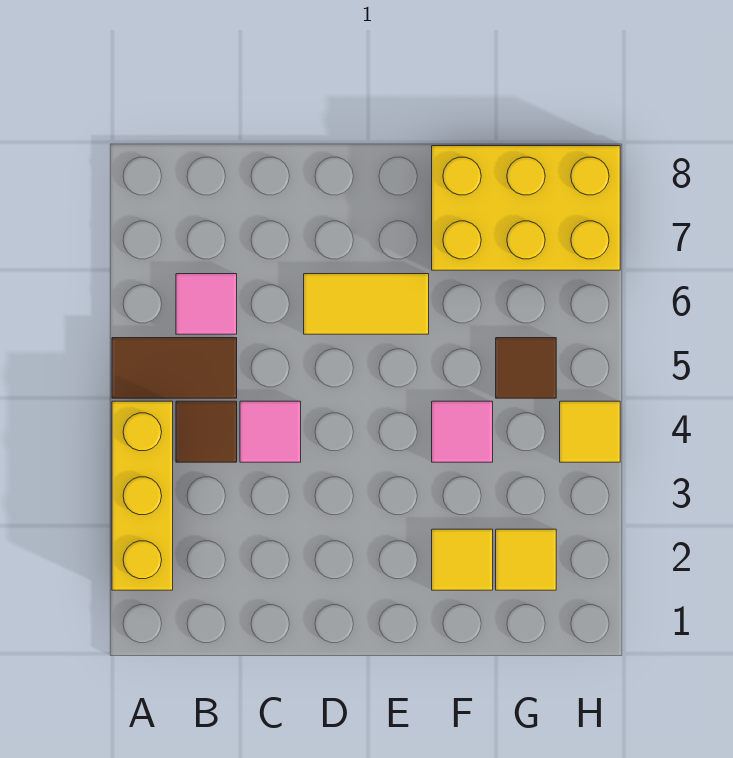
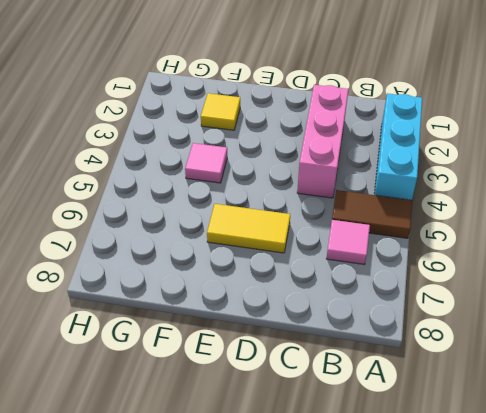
cyan brick A2:A4 level 1 -> yellow brick A2:A4 level 1
pink brick C2:C4 level 1 -> pink tile C4 level 1
none -> brown tile B4 level 1
none -> yellow brick F7:H8 level 1
none -> yellow tile G2 level 1

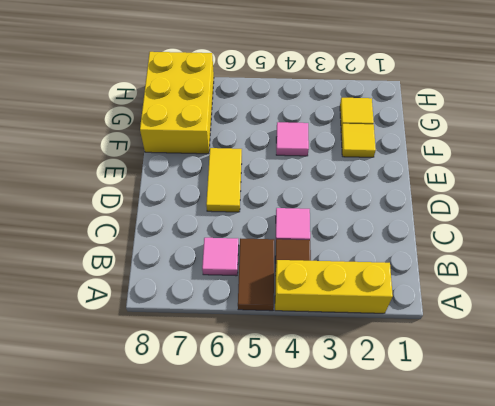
none -> brown tile G5 level 1
none -> yellow tile H4 level 1

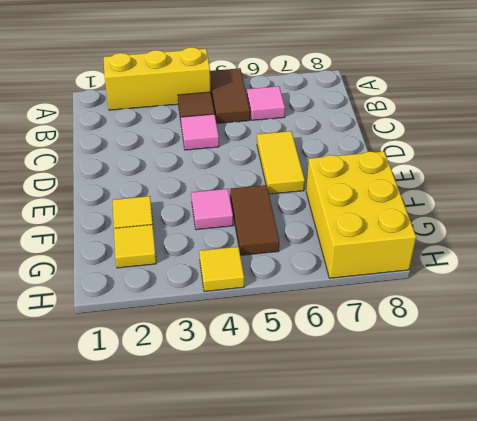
brown tile F5:G5 level 1 -> brown tile G5 level 1

